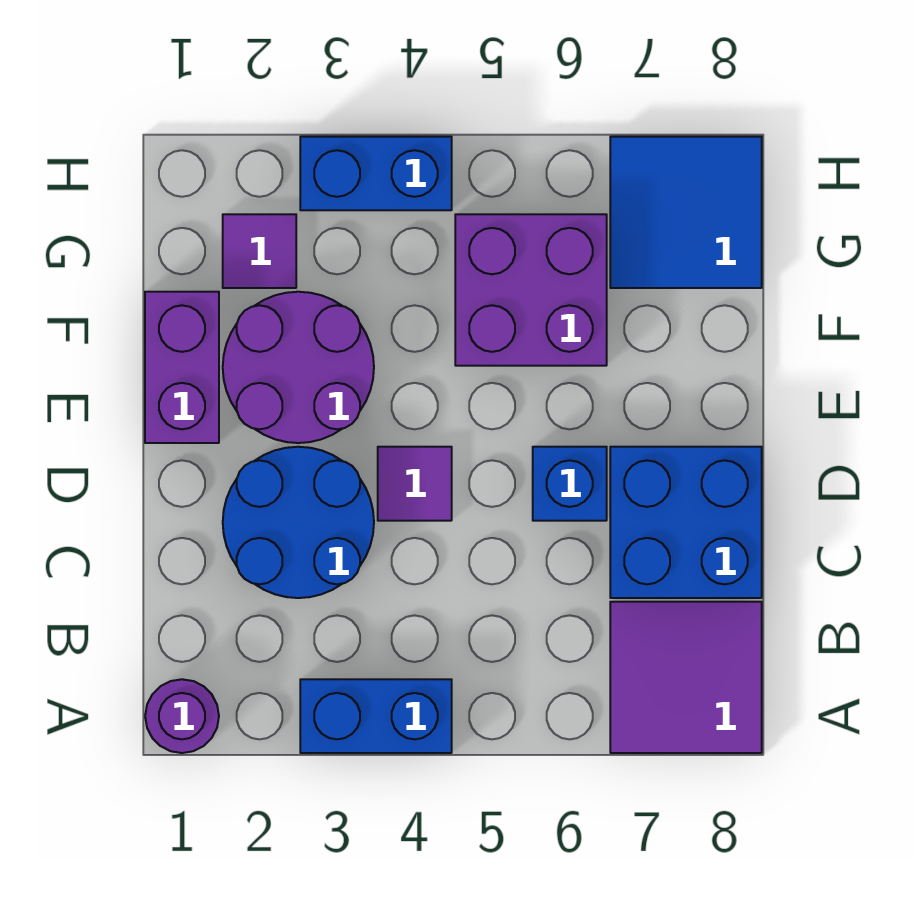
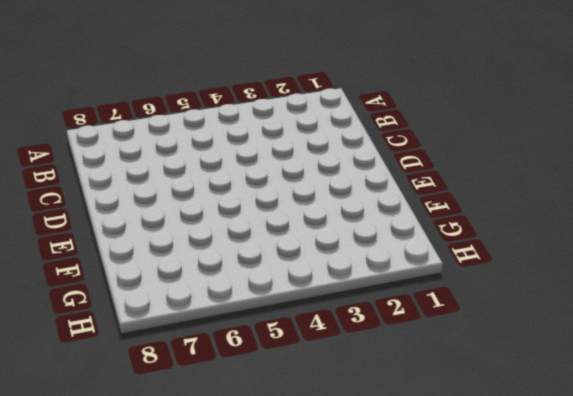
none -> purple round brick A1 level 1
none -> blue brick A3:A4 level 1
none -> purple tile A7:B8 level 1

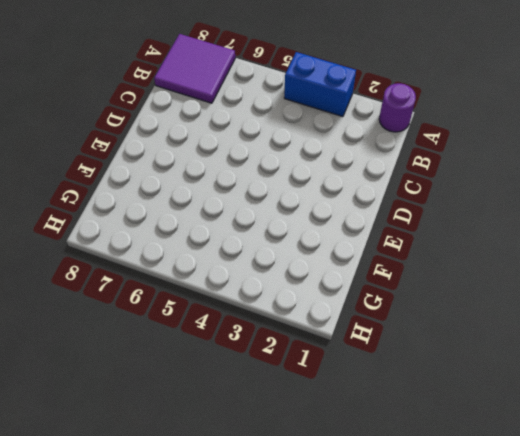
none -> blue round brick C2:D3 level 1
none -> blue brick C7:D8 level 1
none -> purple tile D4 level 1

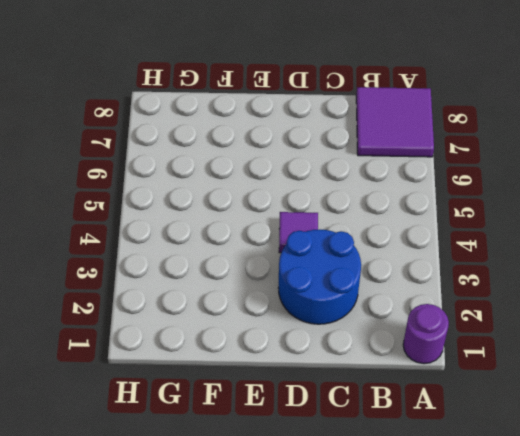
none -> blue brick A3:A4 level 1
none -> blue brick C7:D8 level 1
none -> blue brick D6 level 1

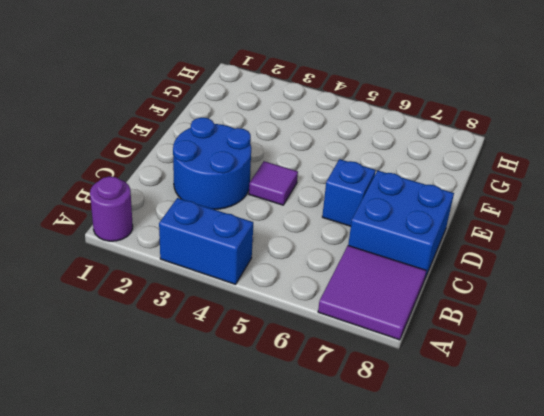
none -> purple brick E1:F1 level 1
none -> purple round brick E2:F3 level 1
none -> purple brick F5:G6 level 1

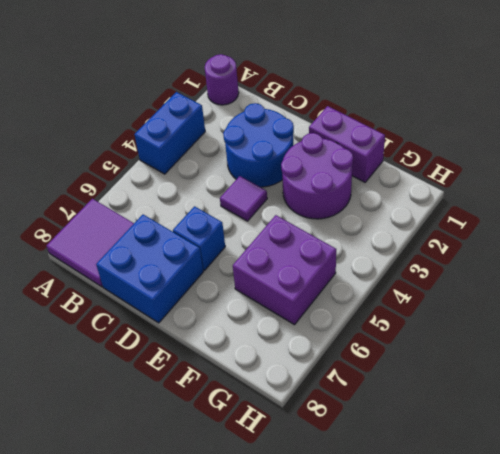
none -> purple tile G2 level 1
none -> blue tile G7:H8 level 1
none -> blue brick H3:H4 level 1

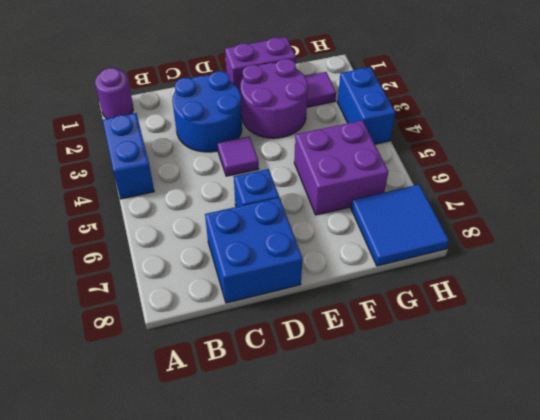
none -> purple tile A7:B8 level 1

